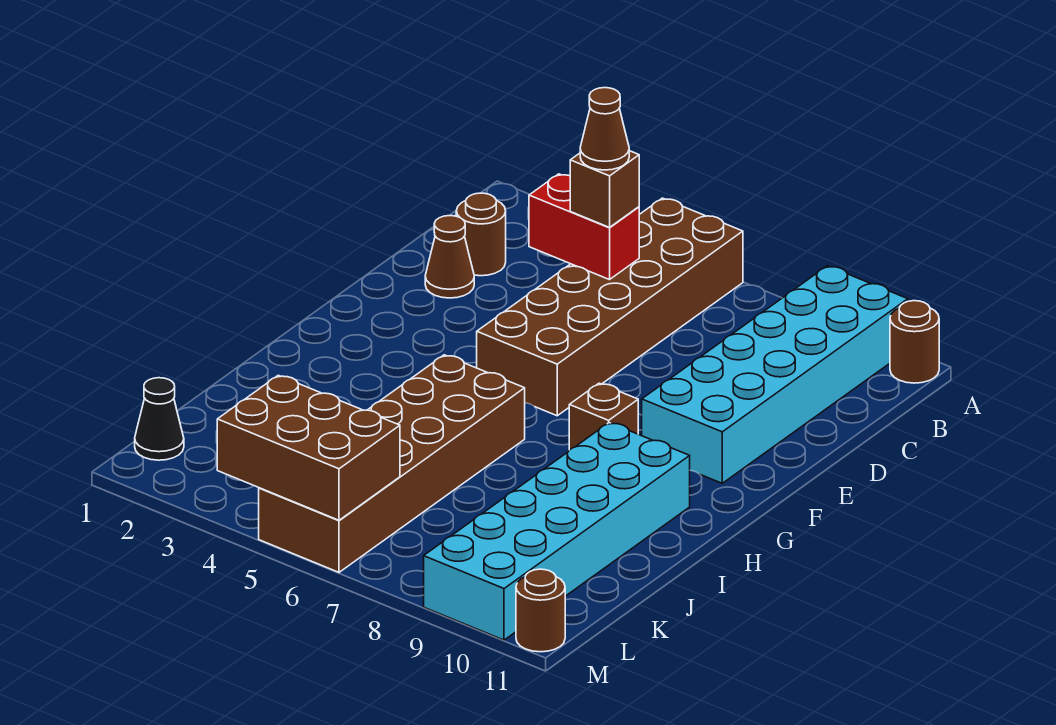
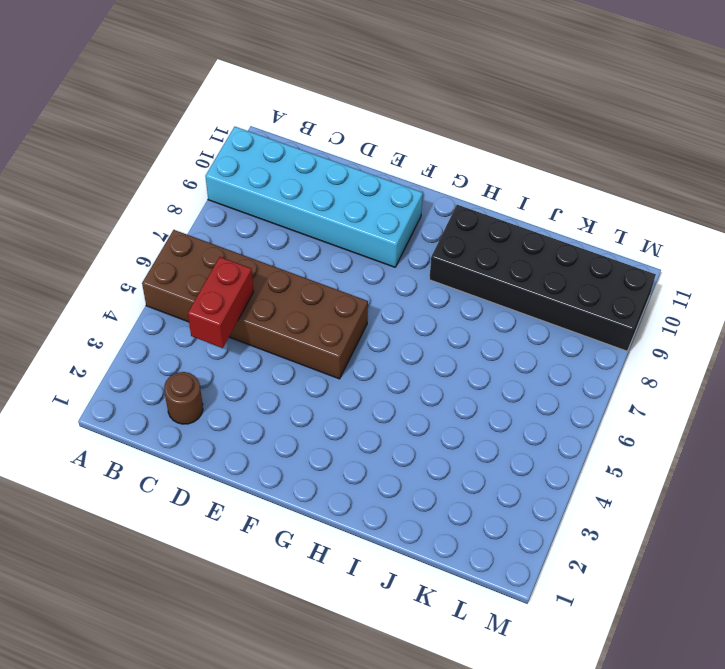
black brick H9:M10 level 1 -> cyan brick H9:M10 level 1
none -> brown round brick A11 level 1
none -> brown cone D2 level 1
none -> brown brick G8 level 1

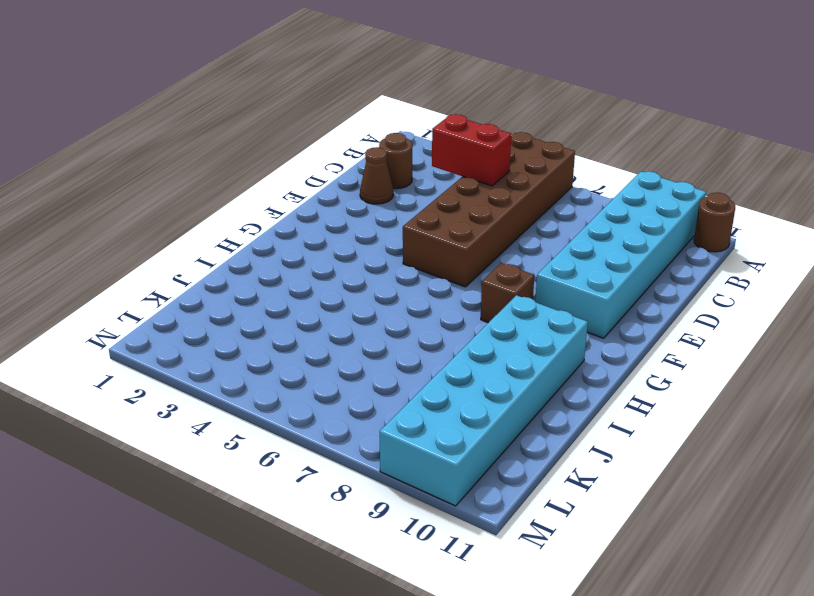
none -> brown brick H5:M6 level 1
none -> black cone L1 level 1
none -> brown round brick M11 level 1

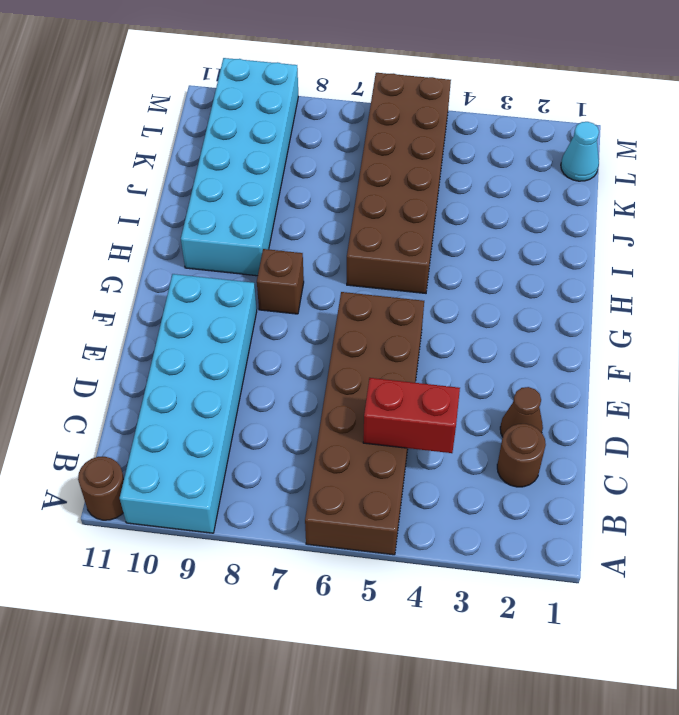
cyan cone L1 level 1 -> black cone L1 level 1
none -> brown round brick M11 level 1
none -> brown brick L4:M6 level 2
none -> brown brick C5 level 3

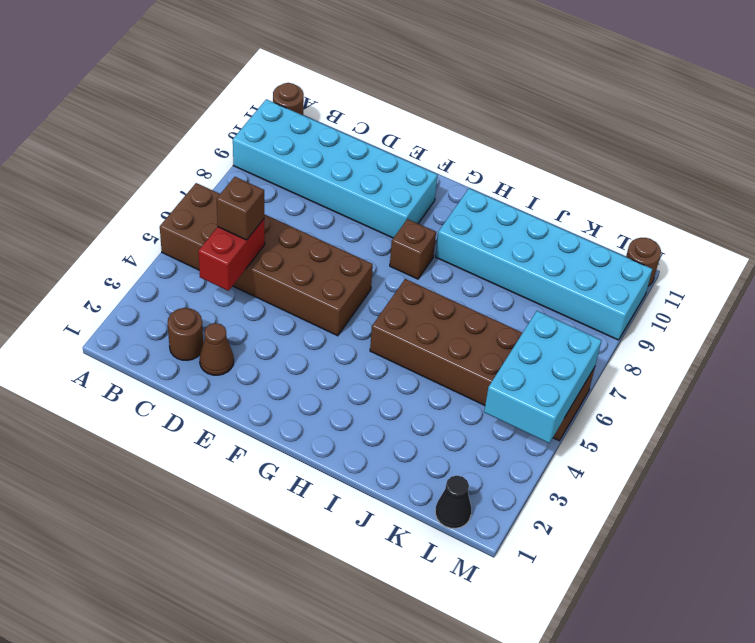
cyan brick L4:M6 level 2 -> brown brick L4:M6 level 2
none -> brown cone C5 level 4

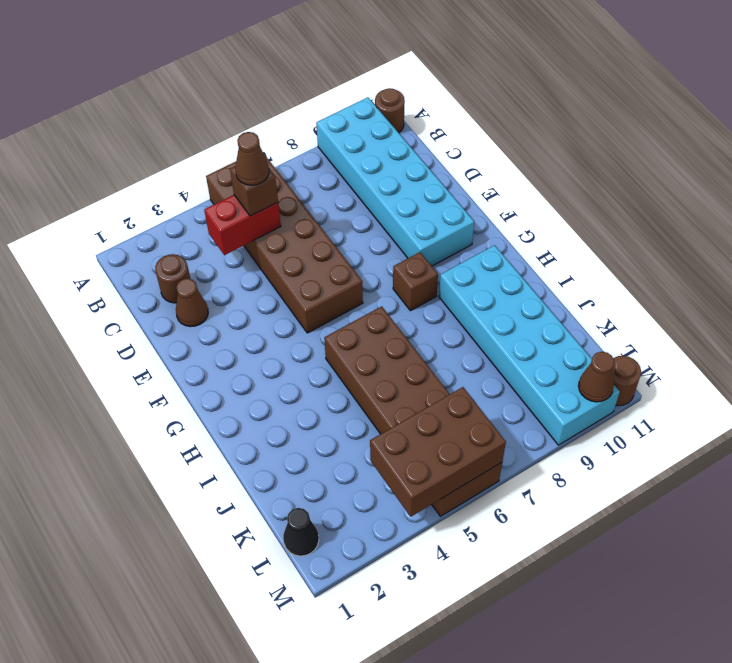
brown cone M10 level 2 -> none

